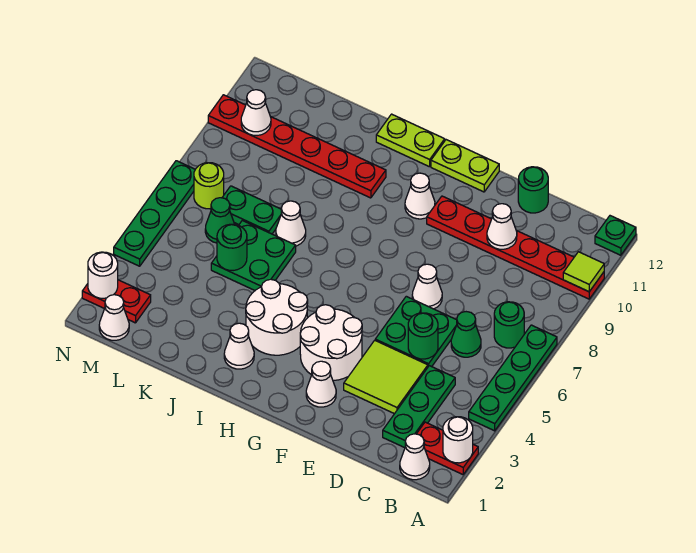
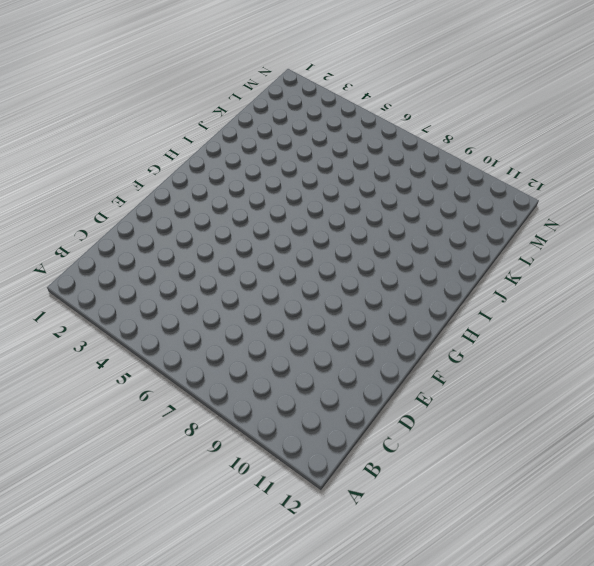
none -> red plate A2:B2 level 1
none -> green plate A4:A7 level 1
none -> red plate A10:F10 level 1
none -> green plate A12 level 1

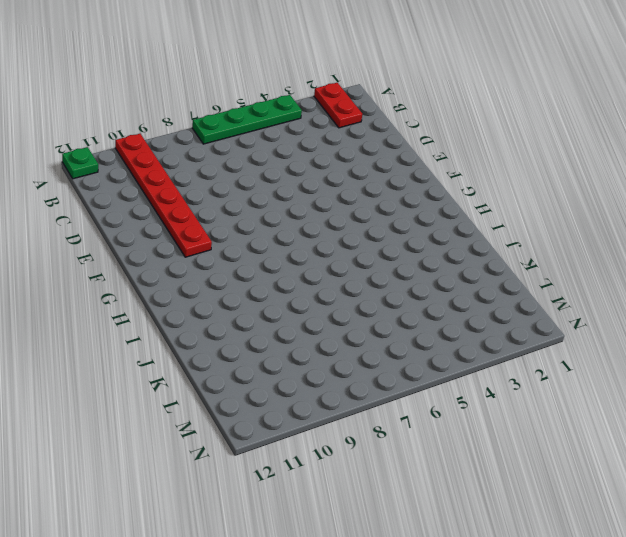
none -> white cone B1 level 1
none -> green round brick B7 level 1
none -> green plate C2:C4 level 1
none -> green cone C6 level 1

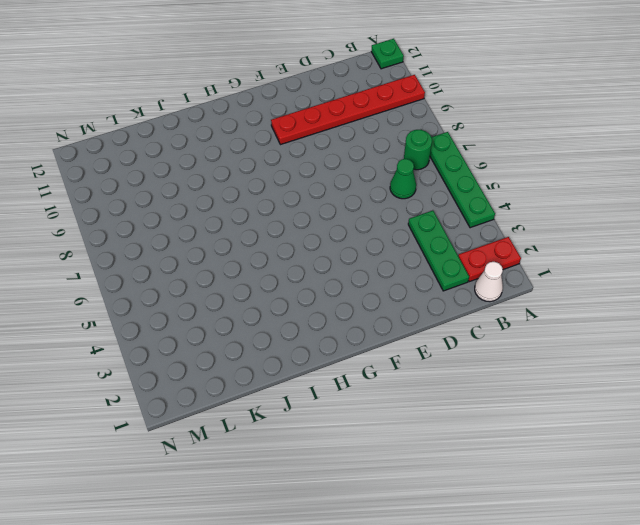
none -> lime tile D3:E4 level 1
none -> green plate D5:E6 level 1
none -> green round brick D12 level 1
none -> white cone E7 level 1

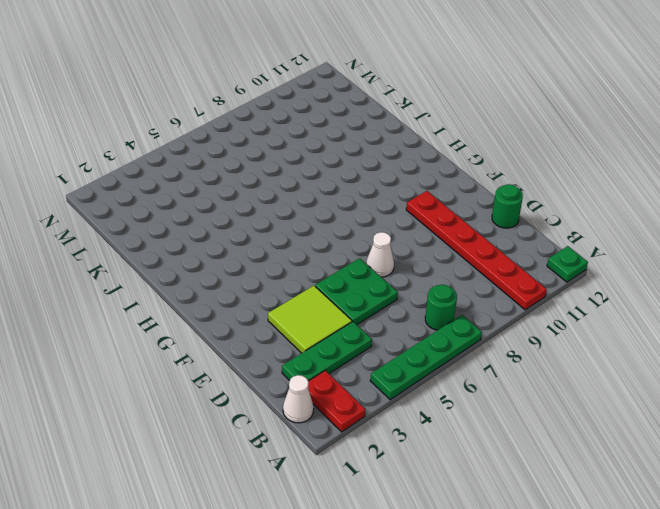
none -> green cone C6 level 1
none -> white cone F2 level 1
none -> white round brick F3:G4 level 1
none -> lime plate F12:G12 level 1

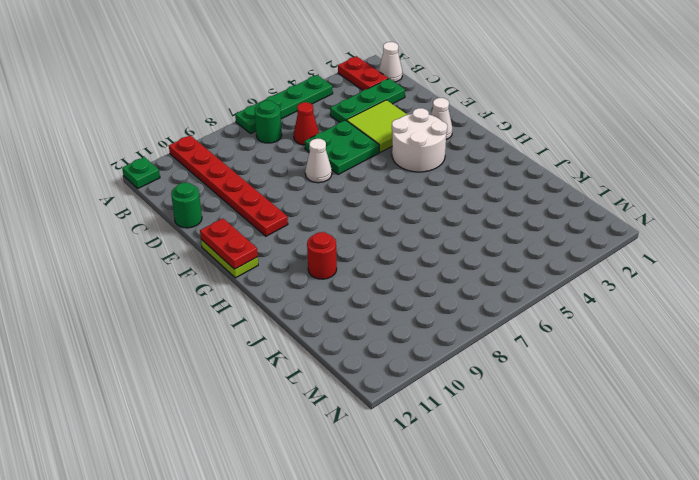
red cone C6 level 1 -> green cone C6 level 1
red plate F12:G12 level 2 -> red plate M2:N2 level 1
red round brick I10 level 1 -> red plate I10:N10 level 1
none -> white cone G10 level 1
none -> white round brick H3:I4 level 1
none -> lime plate H12:I12 level 1
none -> white cone I2 level 1

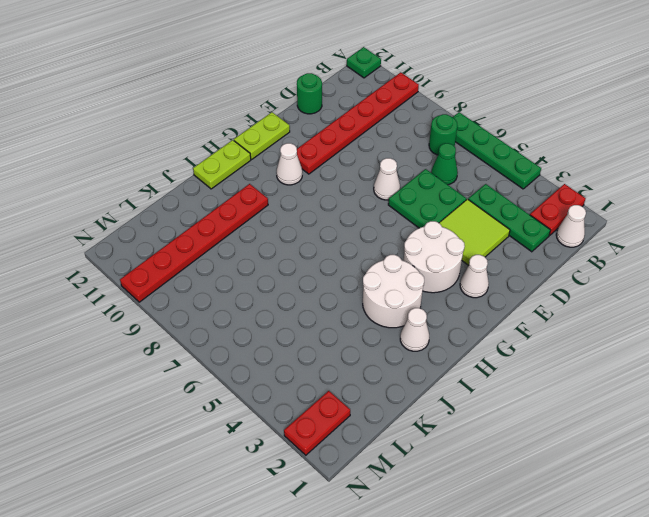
none -> green plate J5:K6 level 1
none -> white cone J7 level 1
none -> green plate K7:L7 level 1
none -> green cone L6 level 1

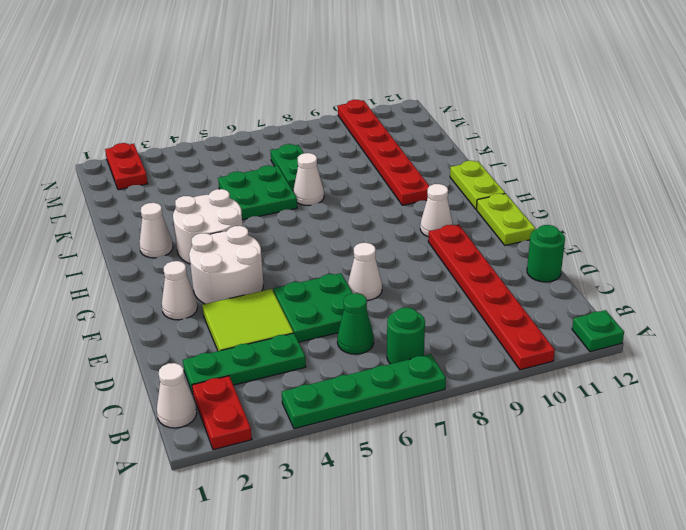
none -> green cone L6 level 1
none -> white cone M1 level 1
none -> lime round brick M7 level 1
none -> green plate N4:N7 level 1

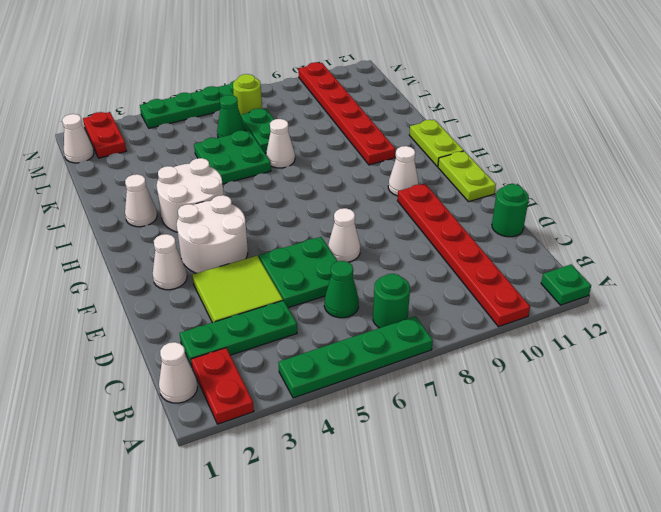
none -> white round brick A2 level 2
none -> lime tile A10 level 2
none -> green round brick D5 level 2
none -> white cone D10 level 2

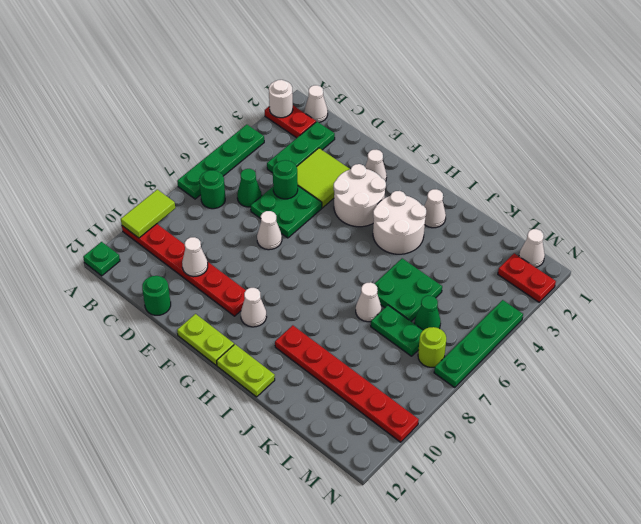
lime tile A9:A10 level 2 -> lime tile A10 level 2
none -> green round brick K5 level 2
none -> white cone M10 level 2
none -> white round brick N2 level 2

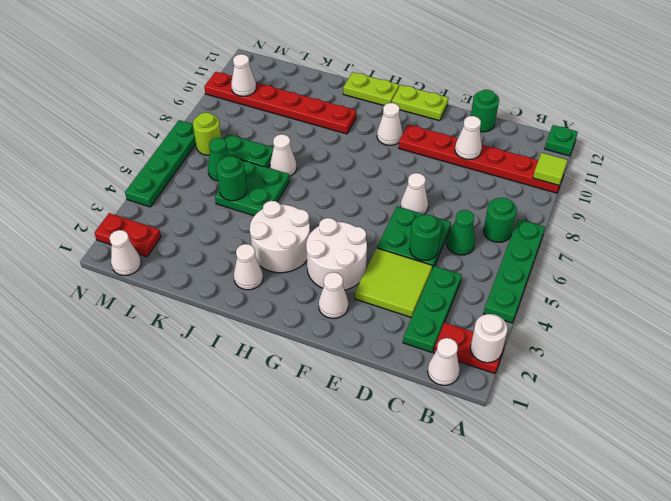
none -> white round brick N2 level 2

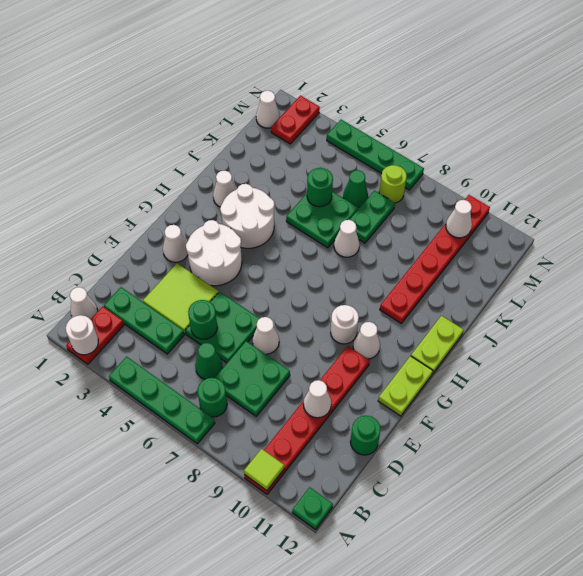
green plate C7:D8 level 1 -> none
white round brick G9 level 1 -> white round brick N2 level 2

